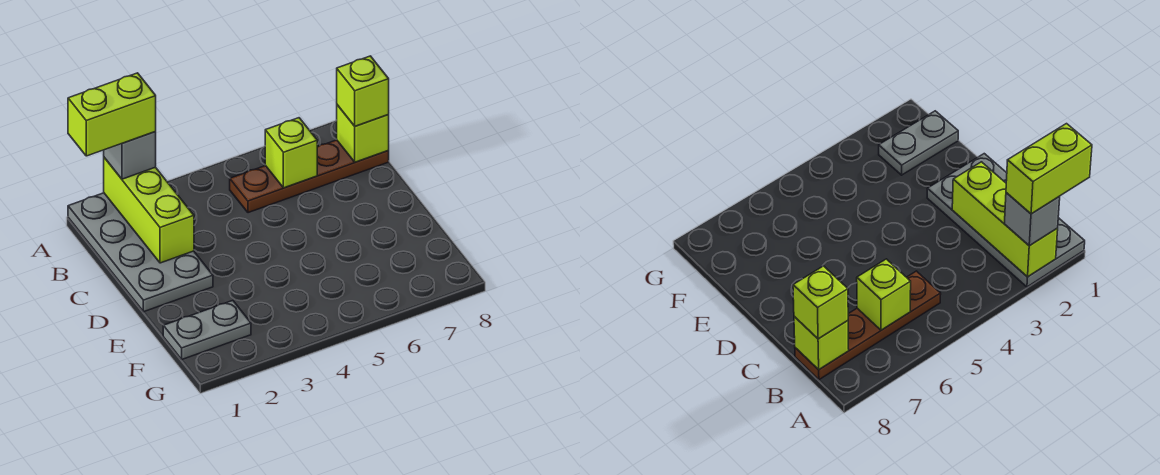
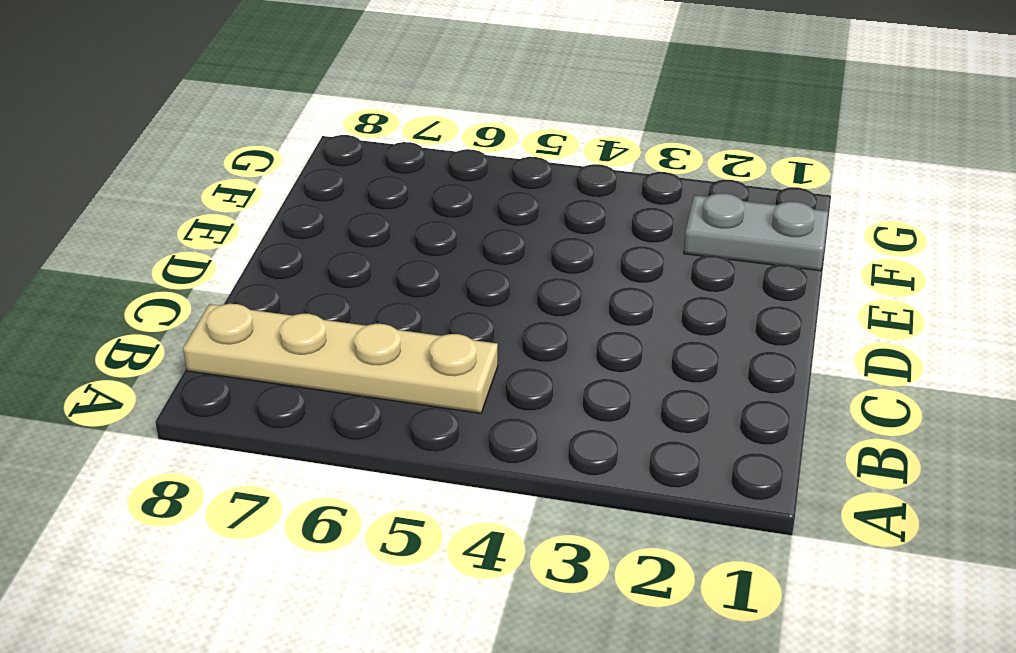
tan plate B5:B8 level 1 -> brown plate B5:B8 level 1
none -> grey plate A1:D2 level 1
none -> lime brick A2:C2 level 2

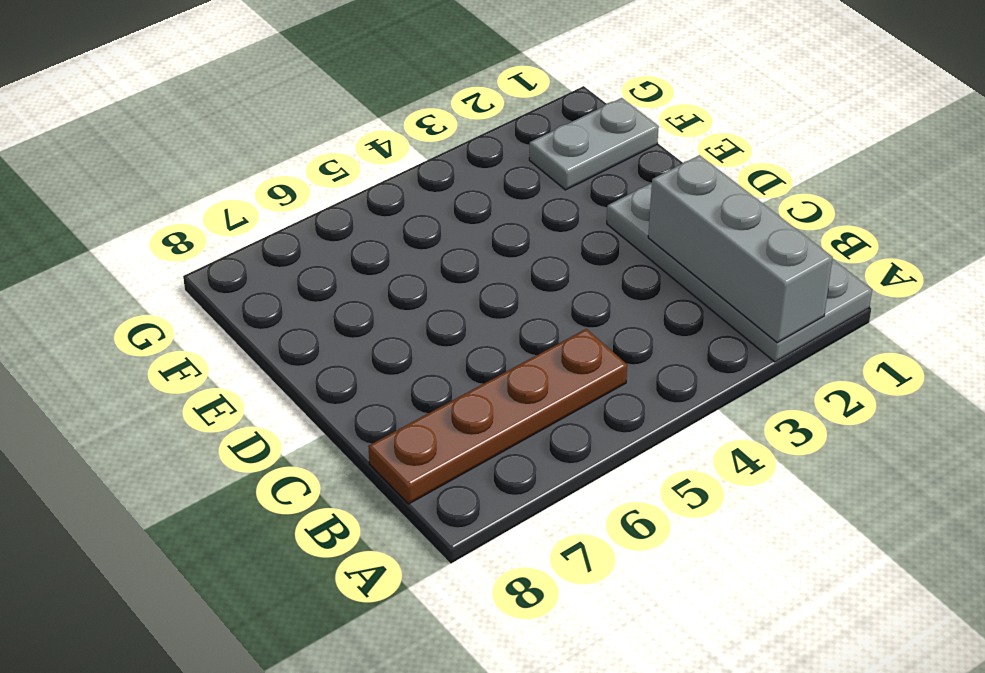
grey brick A2:C2 level 2 -> lime brick A2:C2 level 2
none -> lime brick B6 level 2
none -> lime brick B8 level 2

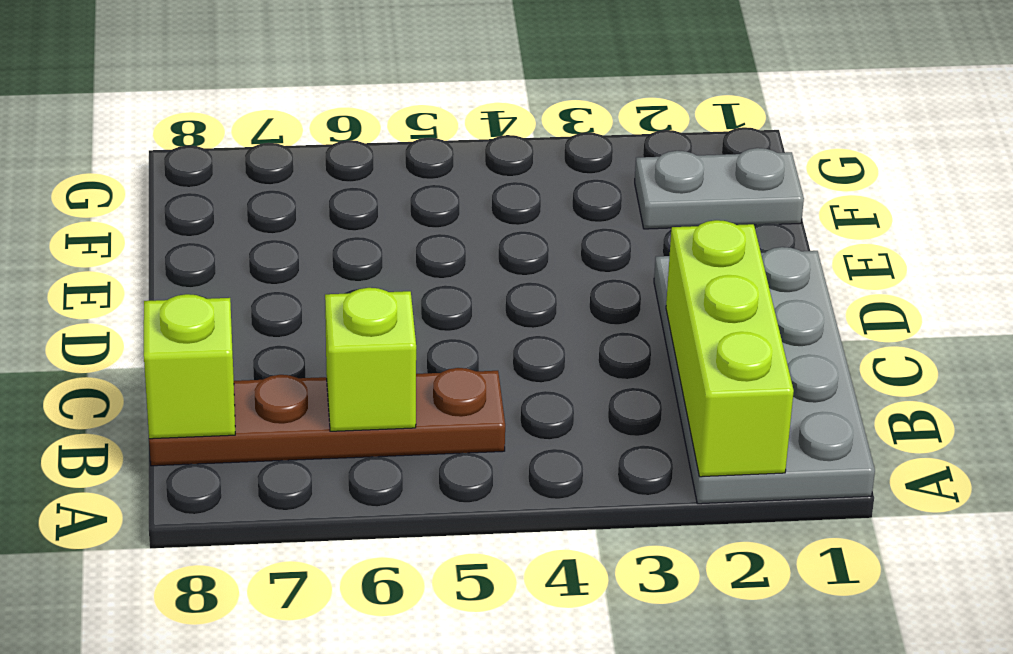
none -> grey brick A2 level 3
none -> lime brick B8 level 3

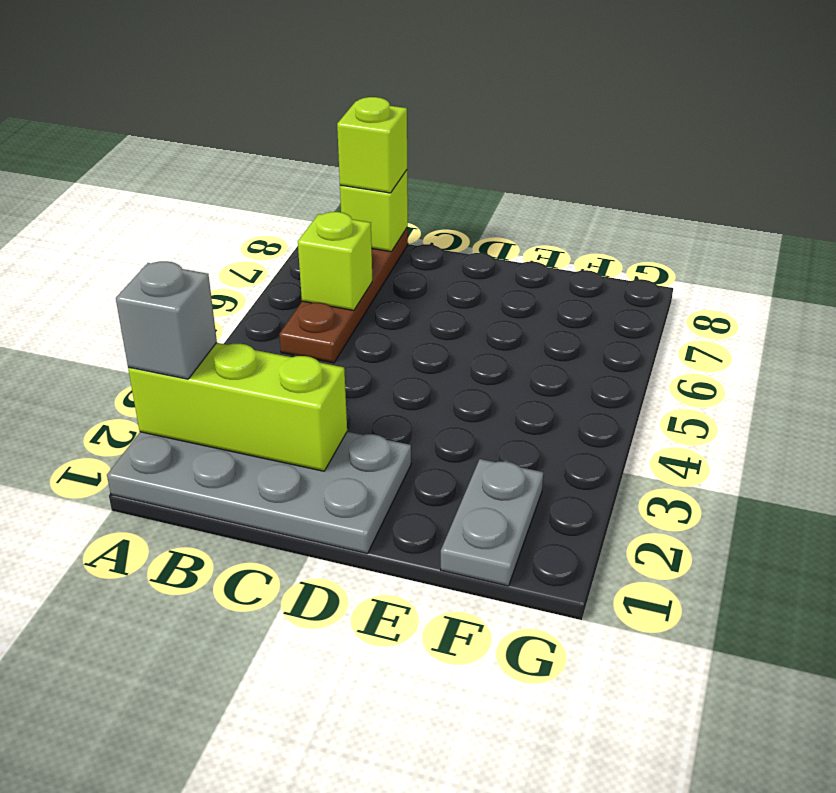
none -> lime brick A1:A2 level 4

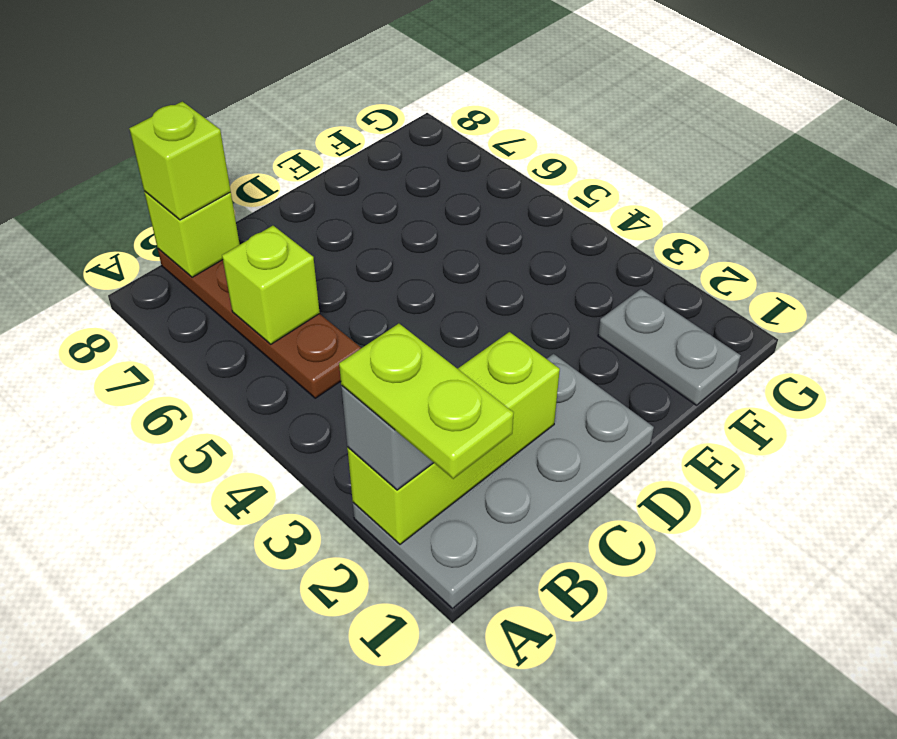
lime plate A1:A2 level 4 -> lime brick A1:A2 level 4

